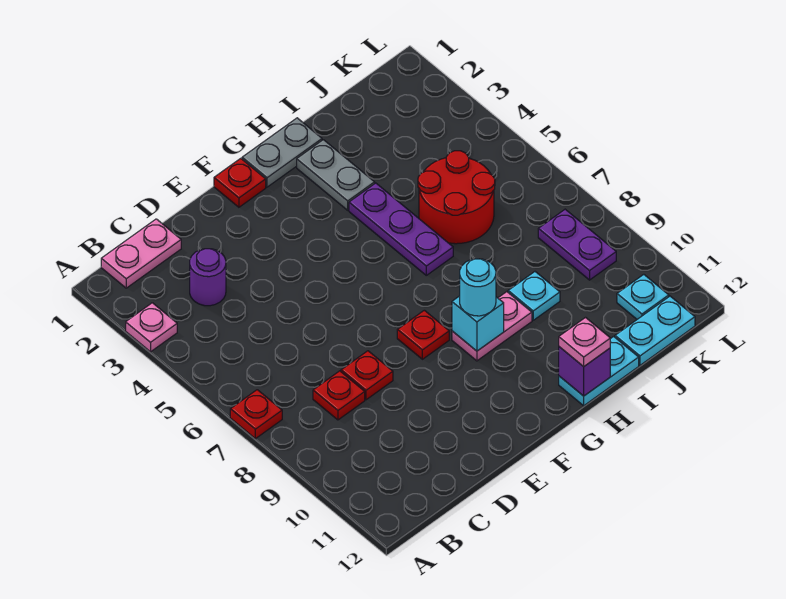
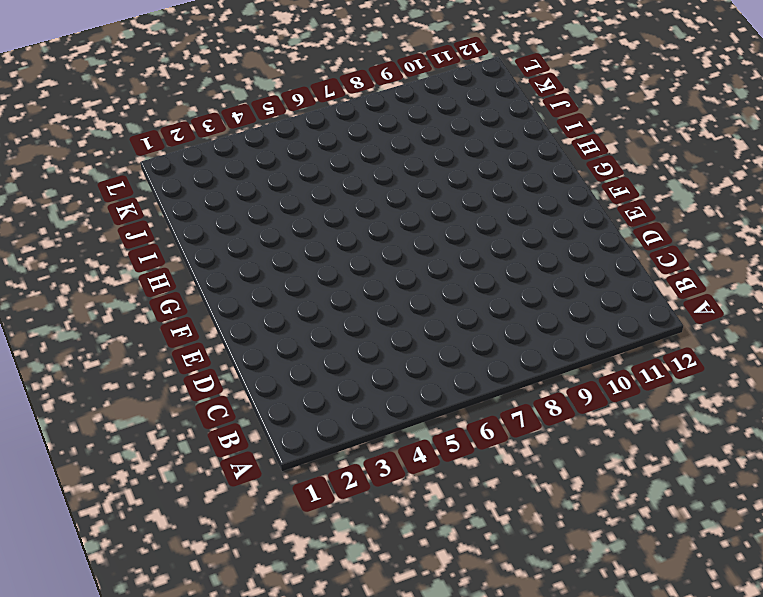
none -> pink plate A3 level 1
none -> red plate A7 level 1
none -> pink plate B1:C1 level 1

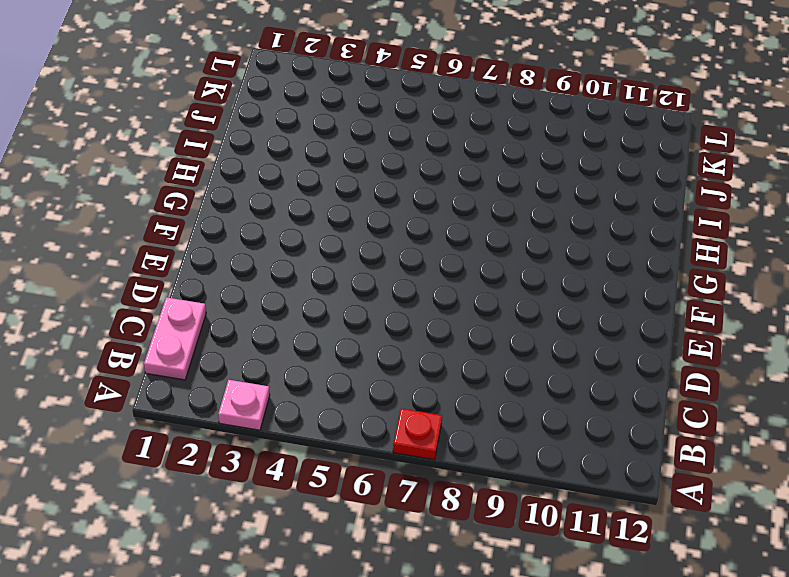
none -> purple round brick C3 level 1
none -> red plate C8 level 1
none -> red plate D8 level 1

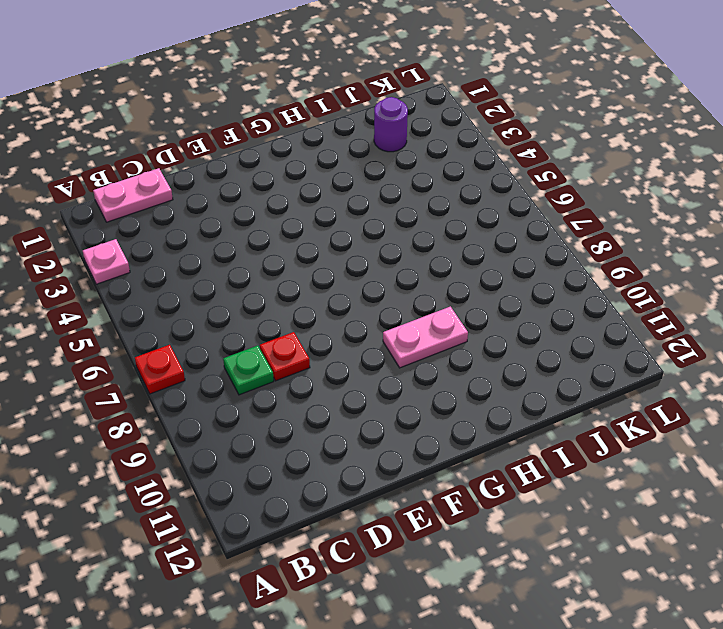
green plate C8 level 1 -> red plate C8 level 1
purple round brick J2 level 1 -> purple round brick C3 level 1
none -> red plate F1 level 1
none -> red plate F8 level 1
none -> grey plate G1:H1 level 1

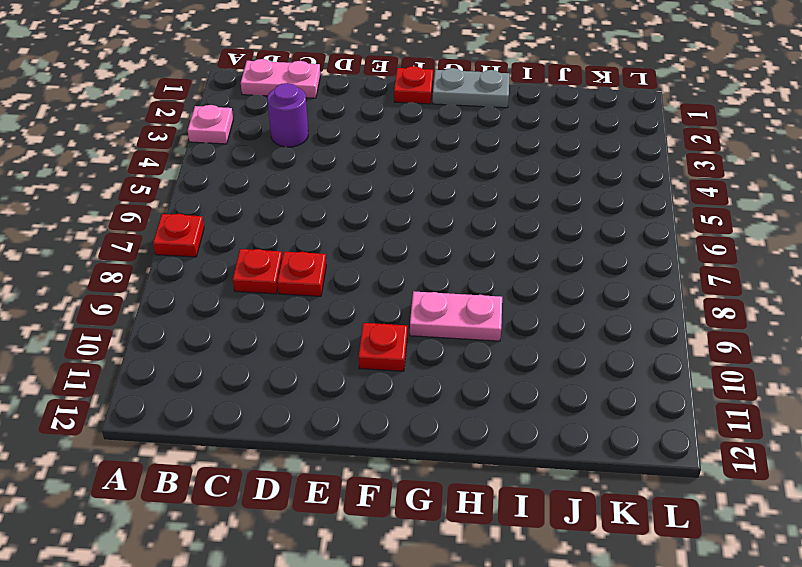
red plate F10 level 1 -> red plate F8 level 1
none -> grey plate H2:H3 level 1
none -> purple plate H4:H6 level 1
none -> cyan plate H12:I12 level 1

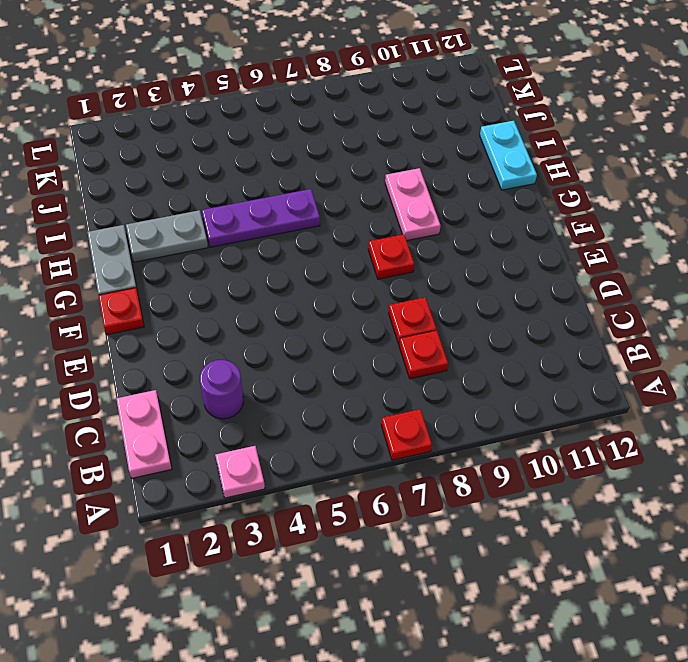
none -> red round brick I5:J6 level 1
none -> cyan plate I9 level 1
none -> cyan plate J12:K12 level 1

